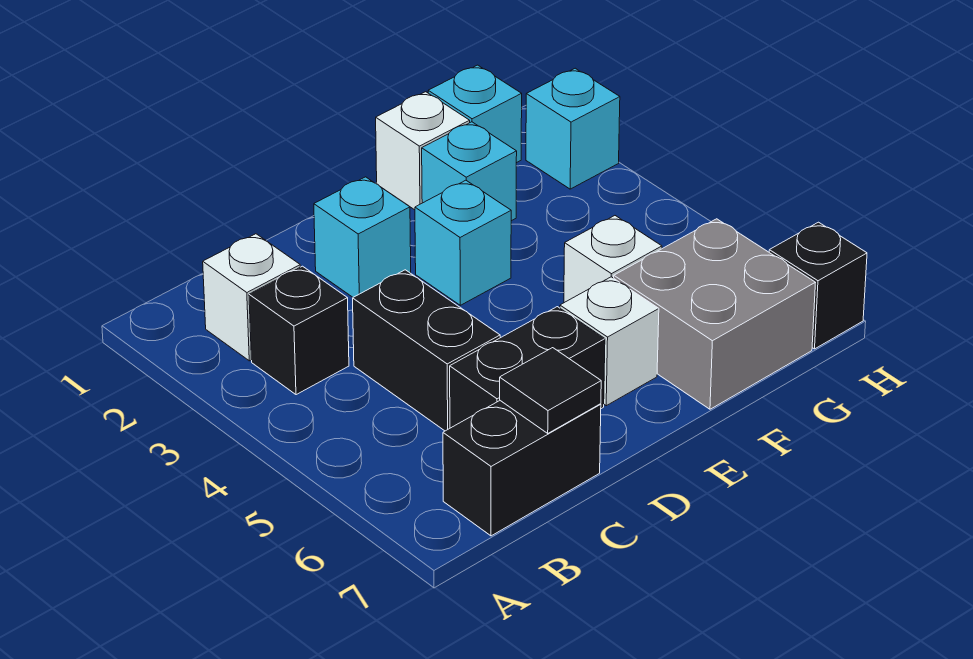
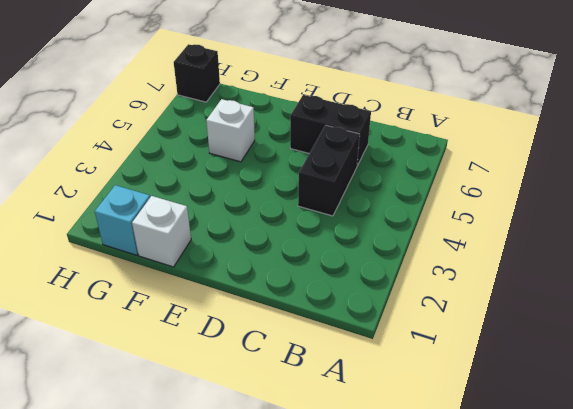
none -> white brick B2 level 1
none -> black brick B3 level 1
none -> black brick B7:C7 level 1

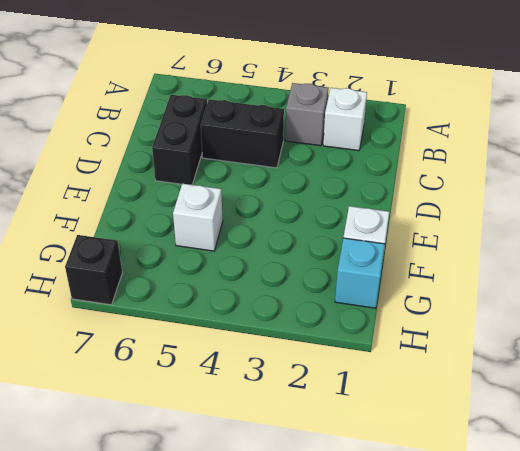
grey brick B3 level 1 -> black brick B3 level 1
none -> black brick B7:C7 level 1
none -> cyan brick D2 level 1
none -> cyan brick E3 level 1

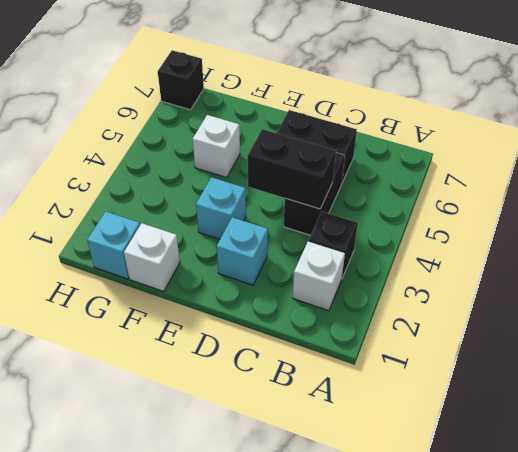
black brick C4:D4 level 2 -> black brick B7:C7 level 1
none -> white brick E6 level 1
none -> cyan brick F2 level 1
none -> grey brick F6:G7 level 1

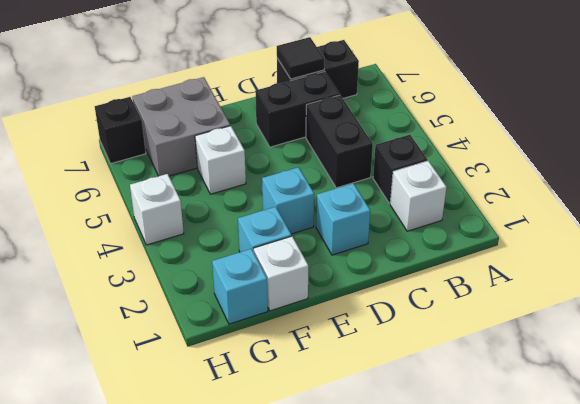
white brick H4 level 1 -> white brick E6 level 1
none -> cyan brick H2 level 1

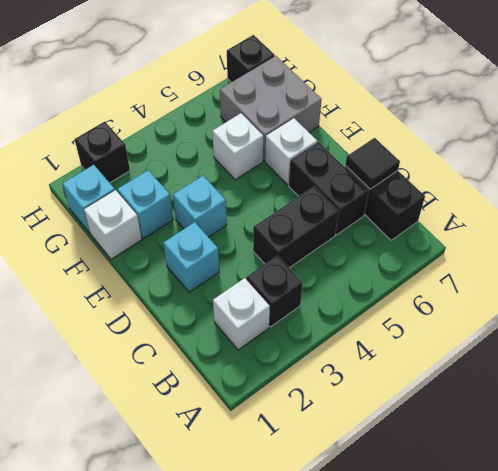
black brick H2 level 1 -> cyan brick H2 level 1

